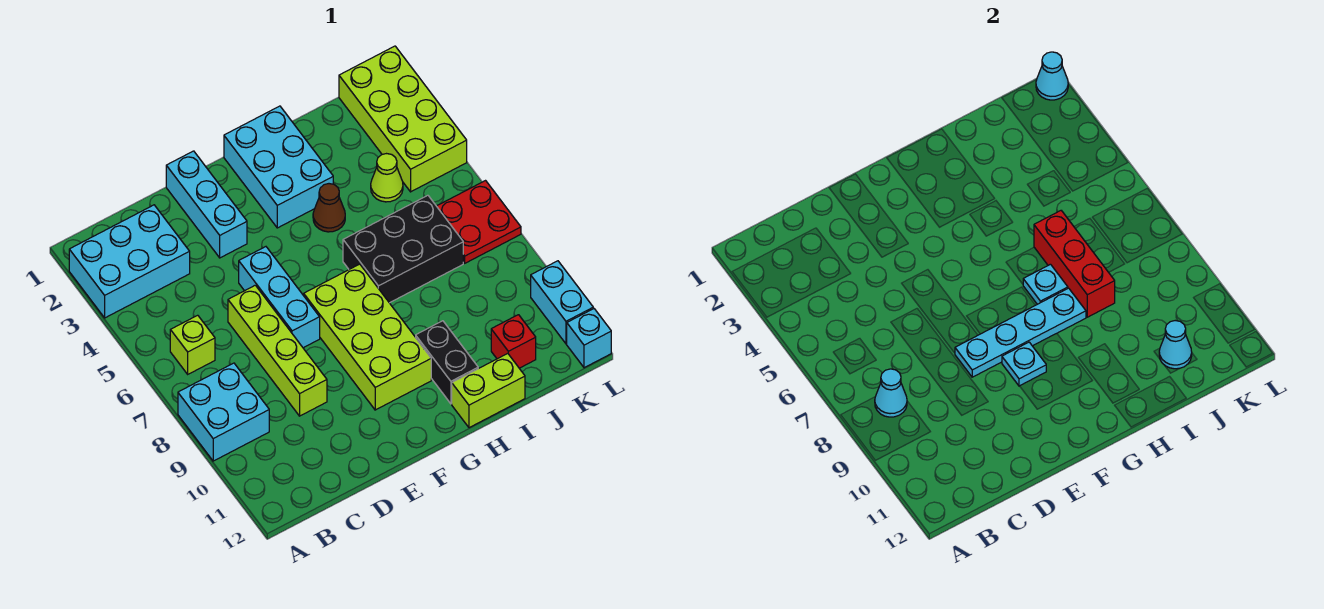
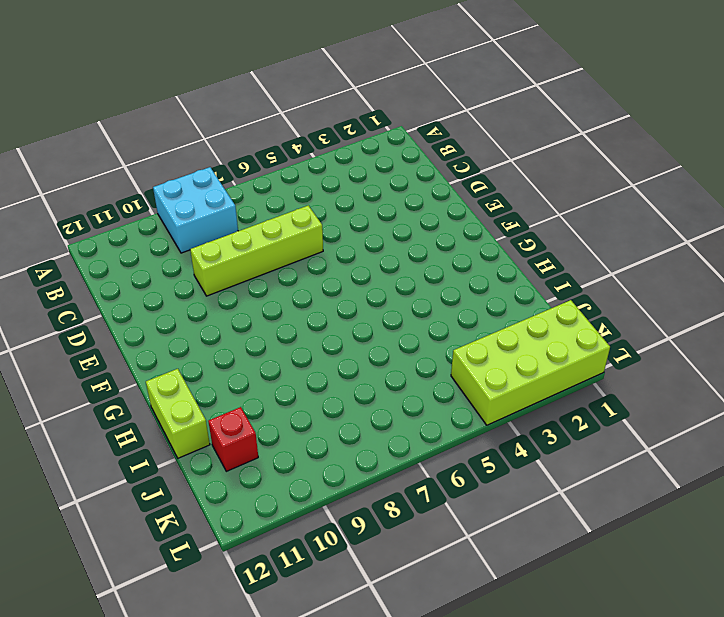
none -> cyan brick A2:C3 level 1
none -> lime brick B6 level 1
none -> cyan brick E1:E3 level 1

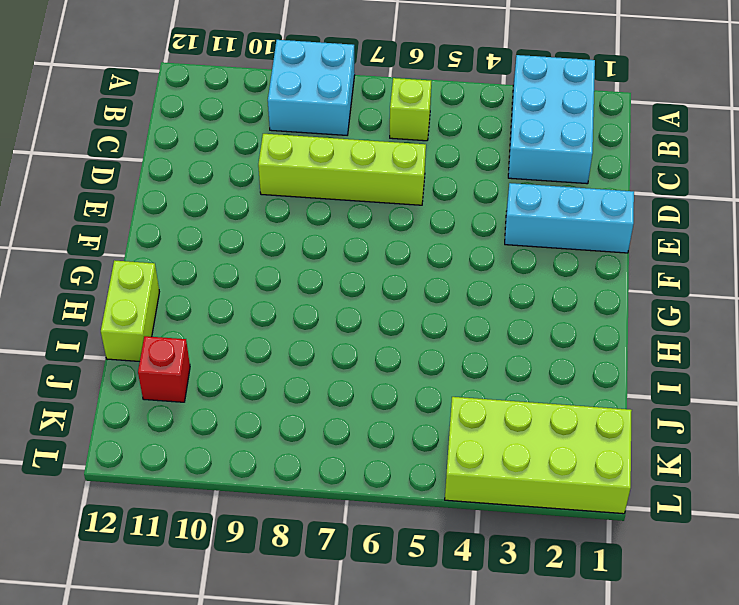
none -> cyan brick E5:E7 level 1
none -> lime brick F7:G10 level 1
none -> cyan brick G1:H3 level 1

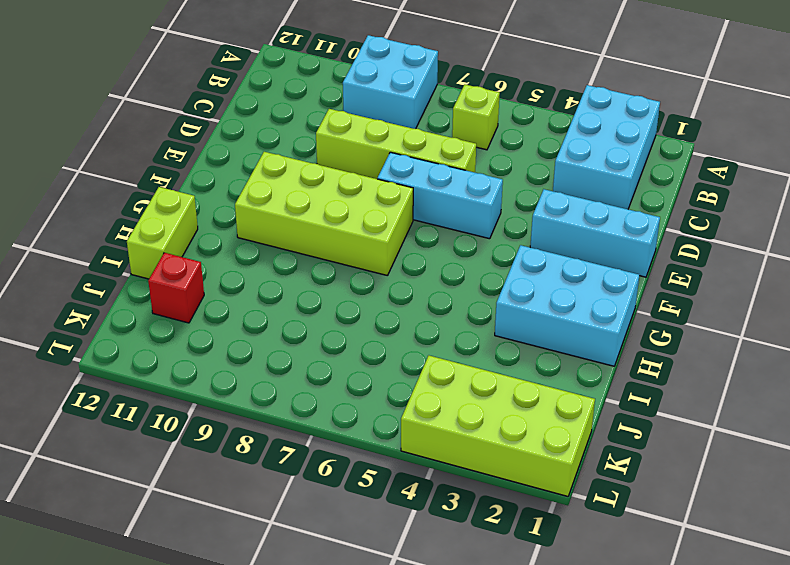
none -> brown cone H4 level 1
none -> black brick H6:J7 level 1
none -> black brick H10:H11 level 1

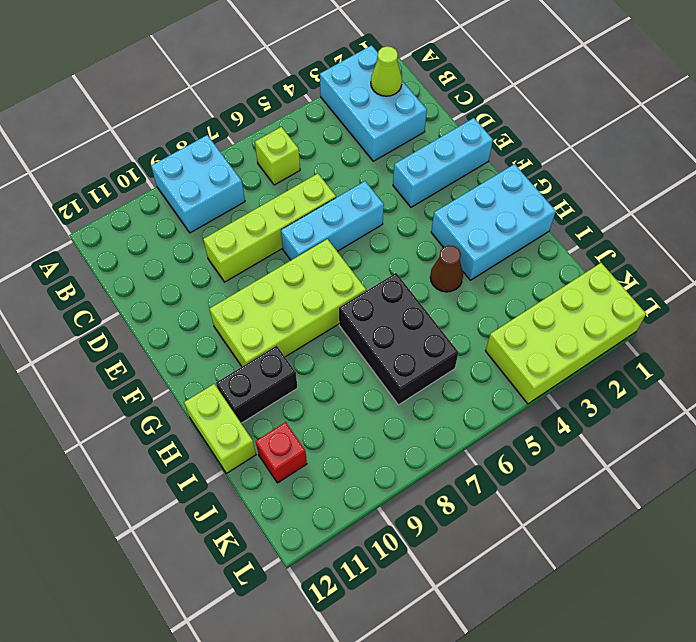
lime cone B2 level 2 -> lime cone J4 level 1
none -> red plate K6:L7 level 1
none -> cyan brick L10:L11 level 1
none -> cyan brick L12 level 1

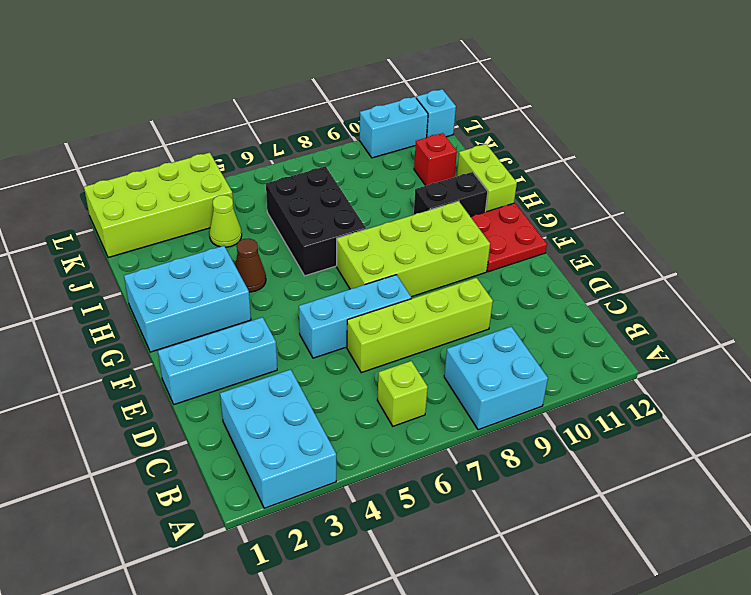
red plate F11:G12 level 1 -> red plate K6:L7 level 1
none -> cyan cone B8 level 2
none -> cyan plate E8:H8 level 2
none -> cyan plate F9 level 2

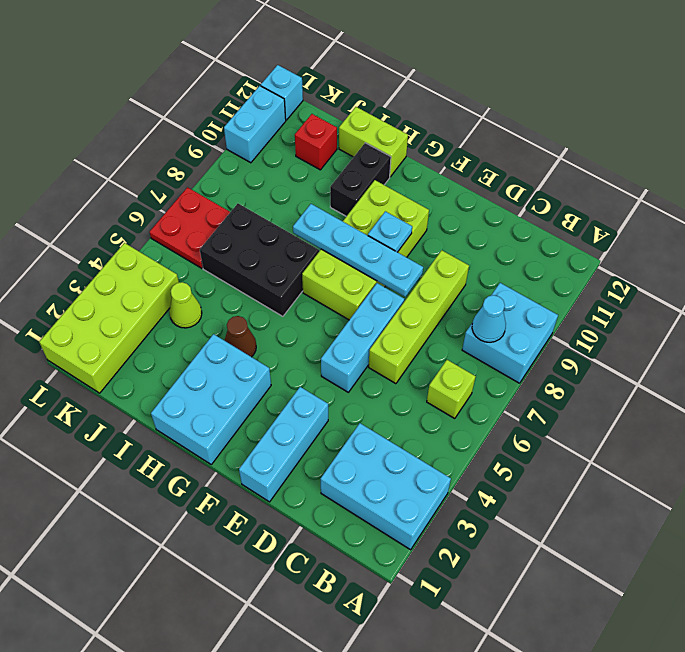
none -> cyan plate H7 level 2
none -> red brick I6:I8 level 2
none -> cyan cone J11 level 2

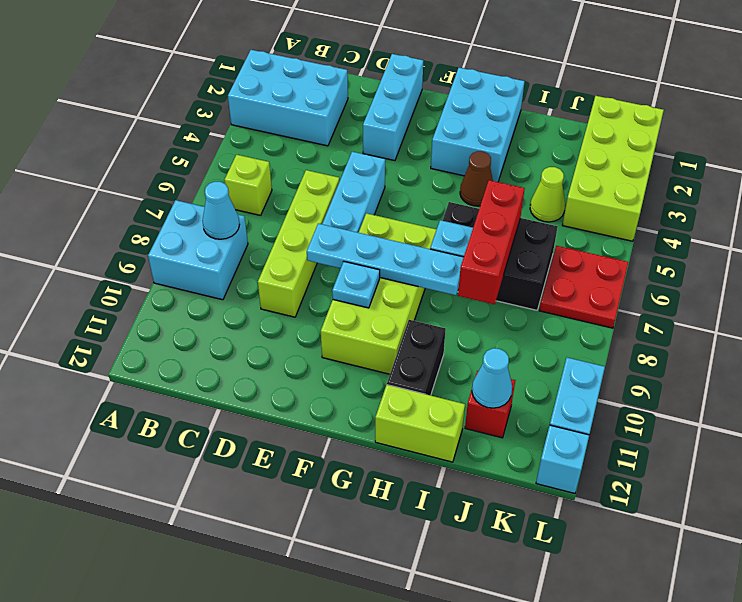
none -> cyan cone L1 level 2

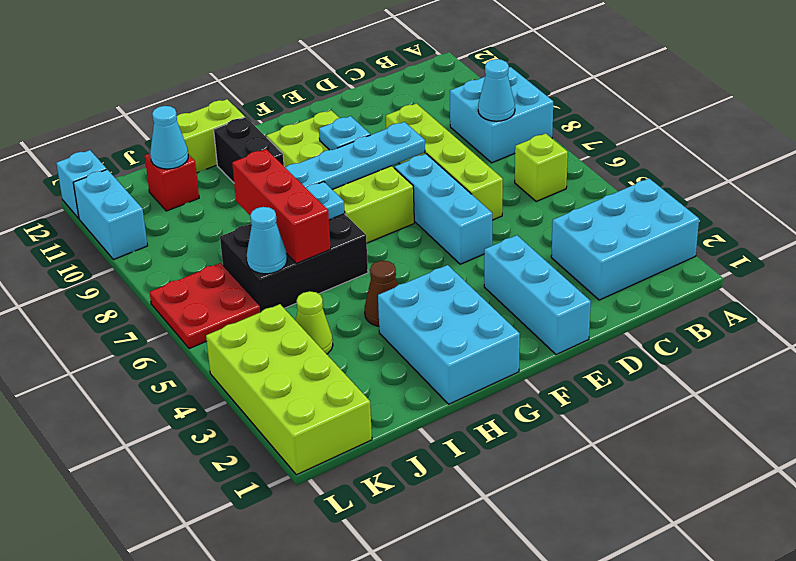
cyan cone J6 level 2 -> cyan cone L1 level 2

